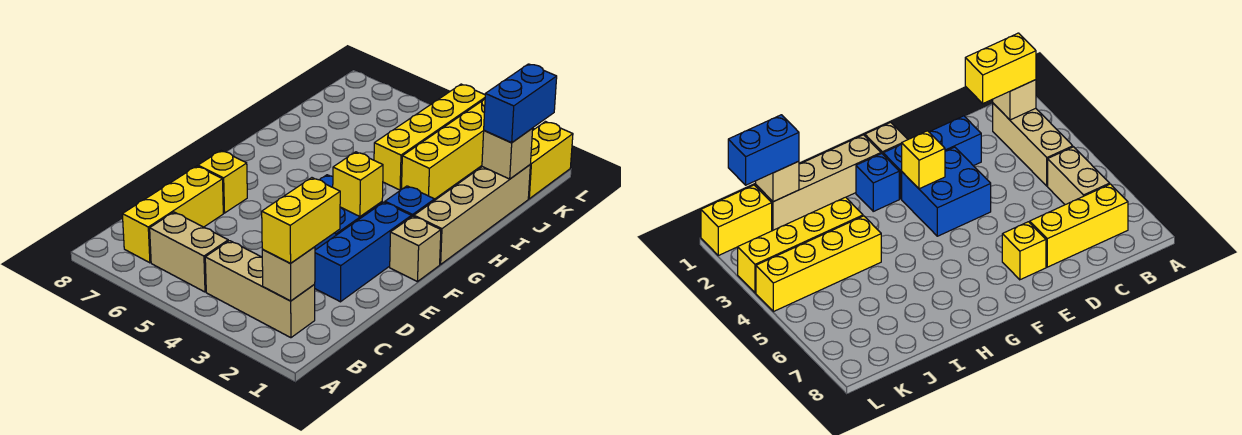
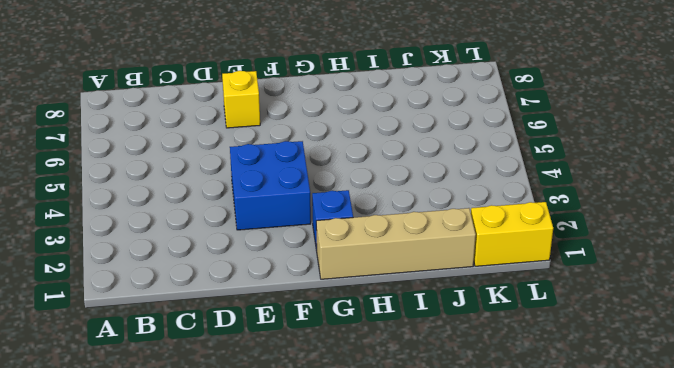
none -> tan brick B2:B4 level 1
none -> tan brick B5:B6 level 1
none -> yellow brick B7:D7 level 1

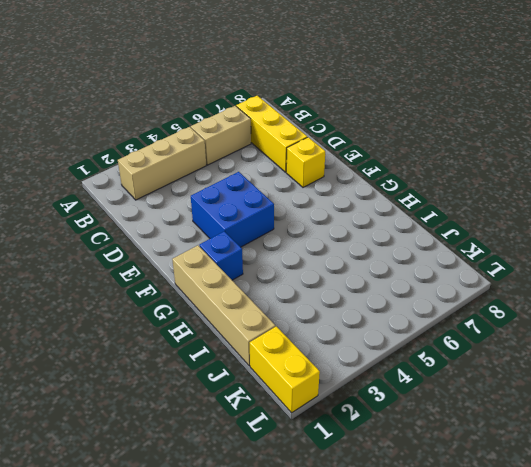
none -> blue brick D2:F2 level 1
none -> tan brick F1 level 1
none -> yellow brick I3:L3 level 1

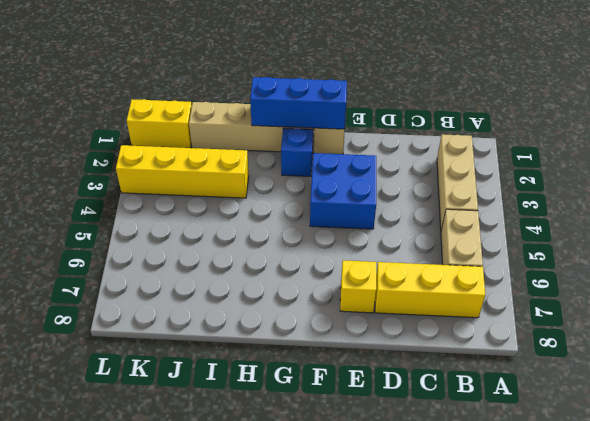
blue brick F1:H1 level 2 -> blue brick D2:F2 level 1
none -> yellow brick I4:L4 level 1
none -> tan brick B2 level 2
none -> yellow brick F3 level 2

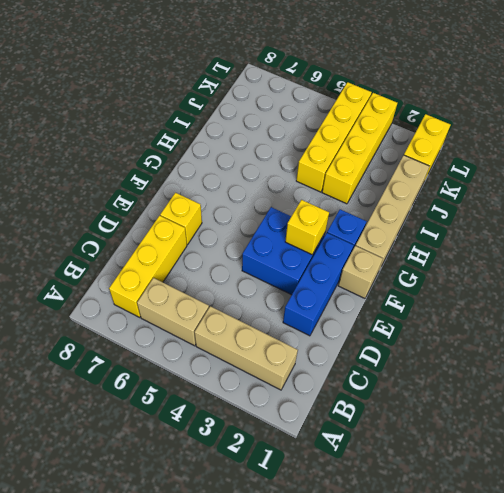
none -> tan brick B2 level 2
none -> tan brick J1 level 2
none -> yellow brick B2:C2 level 3

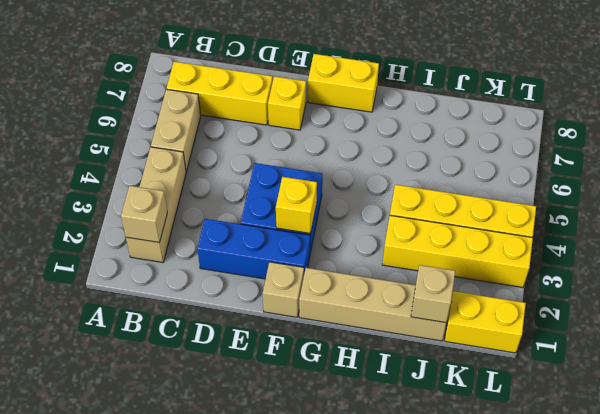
yellow brick F8:G8 level 1 -> yellow brick B2:C2 level 3
none -> blue brick G2 level 1
none -> blue brick J1:K1 level 3

